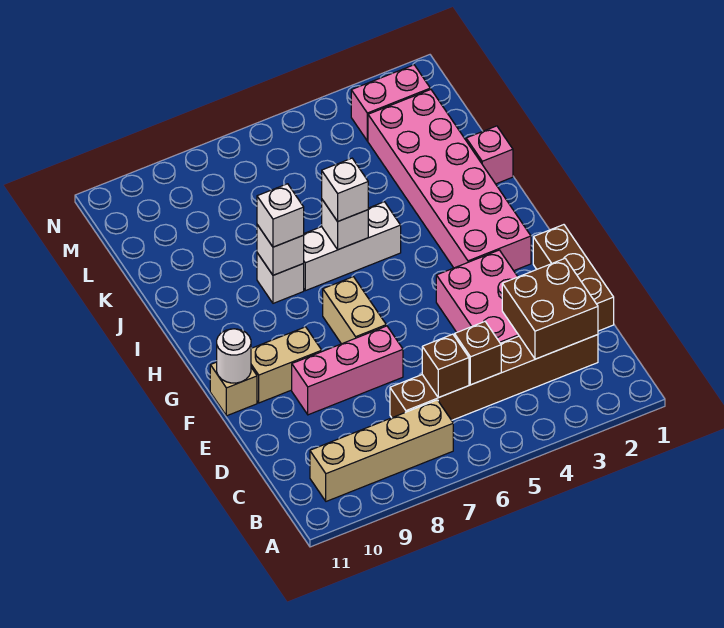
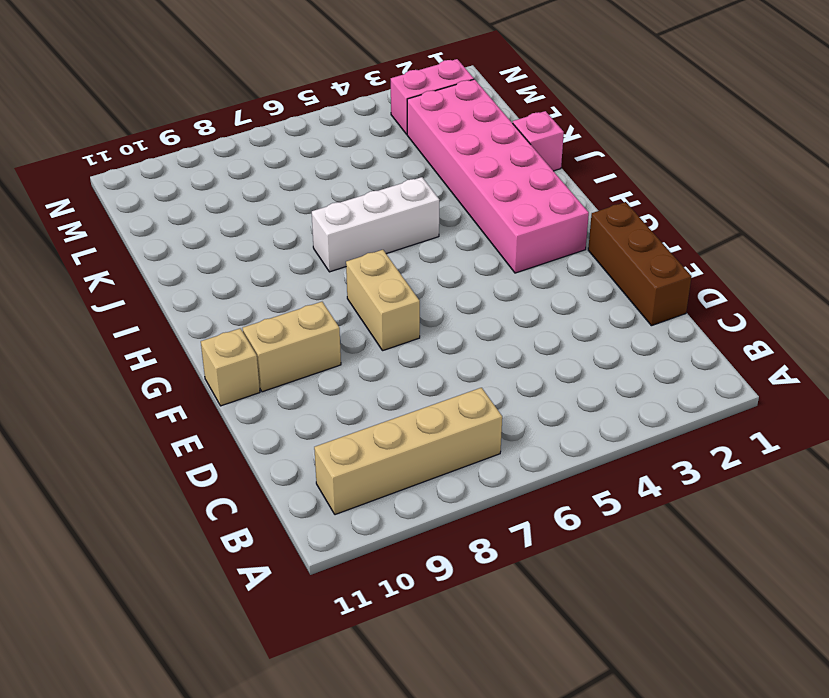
none -> brown brick C2:C7 level 1
none -> pink brick D3:F4 level 1
none -> pink brick E7:E9 level 1

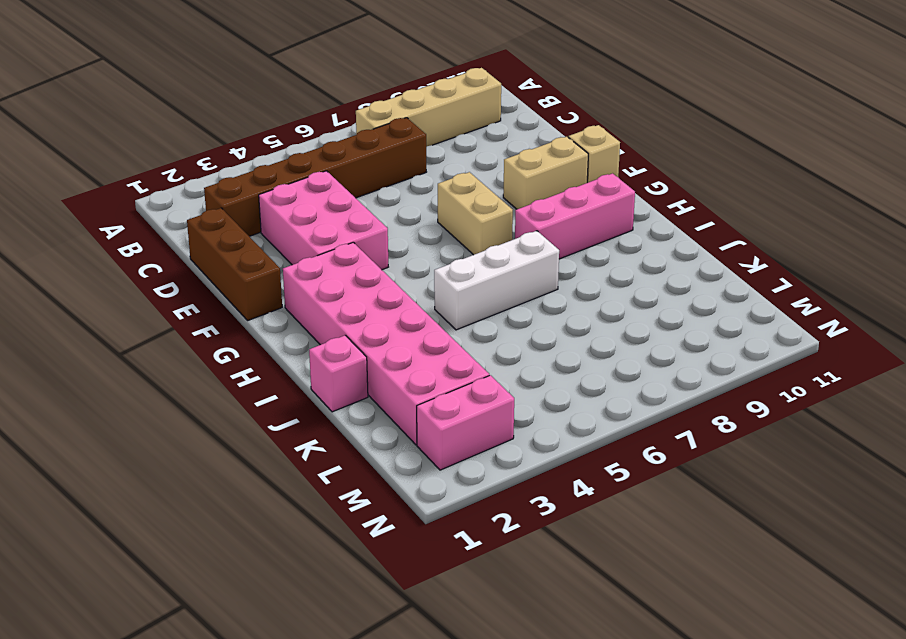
pink brick H8:H10 level 1 -> pink brick E7:E9 level 1
none -> white brick I8 level 1
none -> brown brick C2:D3 level 2
none -> brown brick C5 level 2

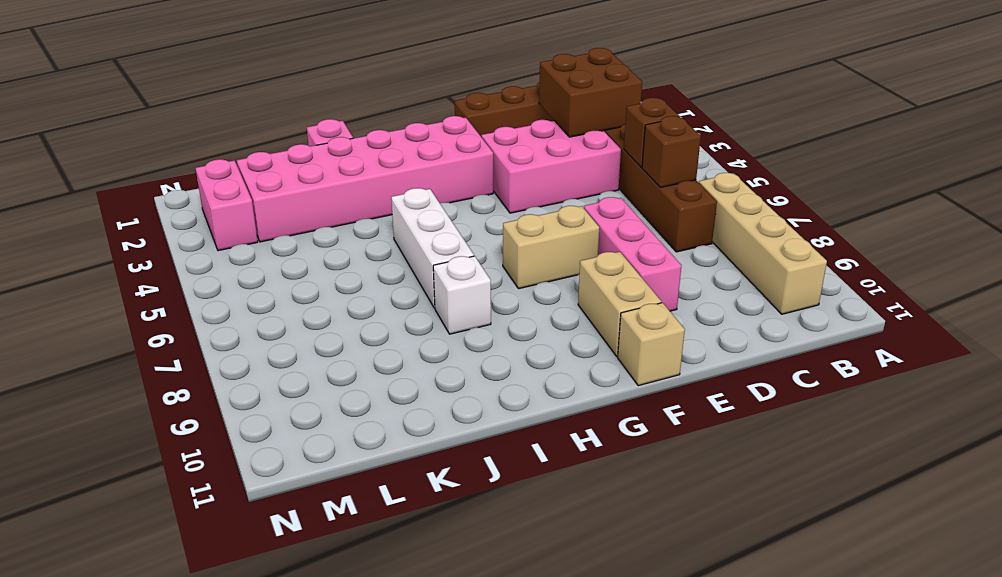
none -> white round brick F11 level 2
none -> white brick I6 level 2
none -> white brick I8 level 2

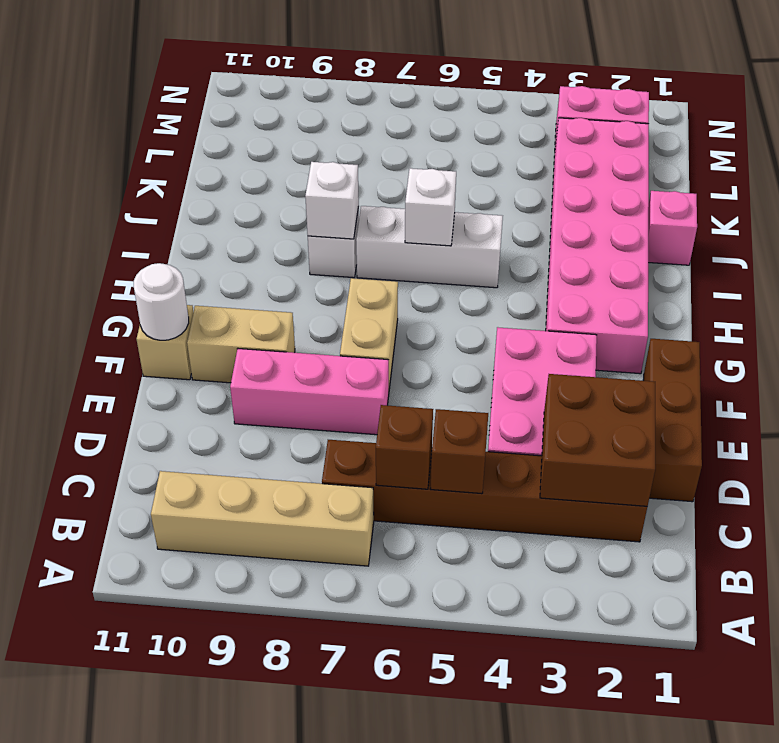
none -> white brick I6 level 3
none -> white brick I8 level 3

